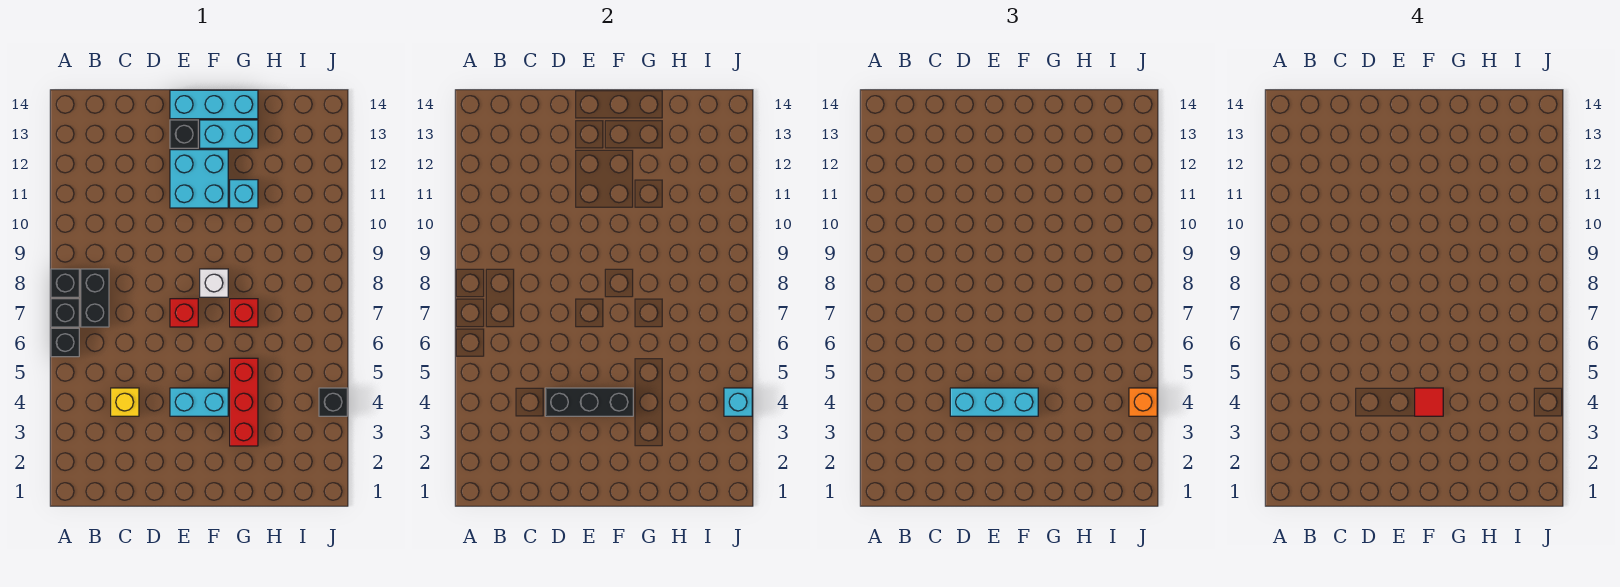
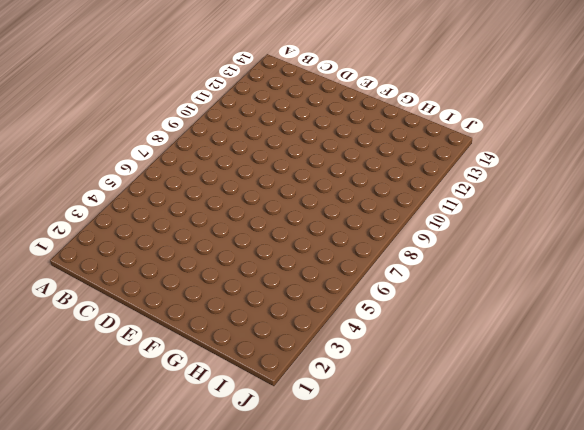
none -> black brick A6 level 1
none -> black brick A7 level 1
none -> black brick A8 level 1

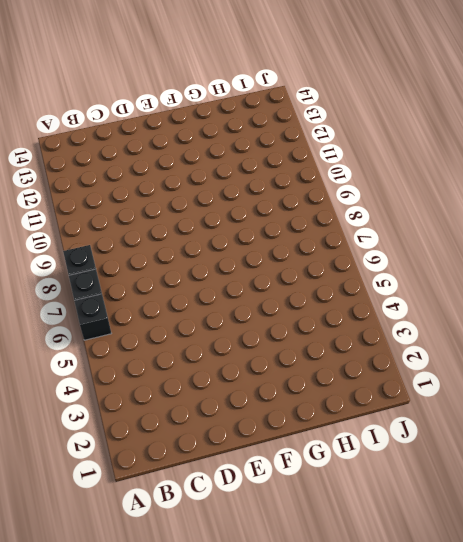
none -> black brick B7:B8 level 1
none -> yellow brick C4 level 1
none -> cyan brick E4:F4 level 1

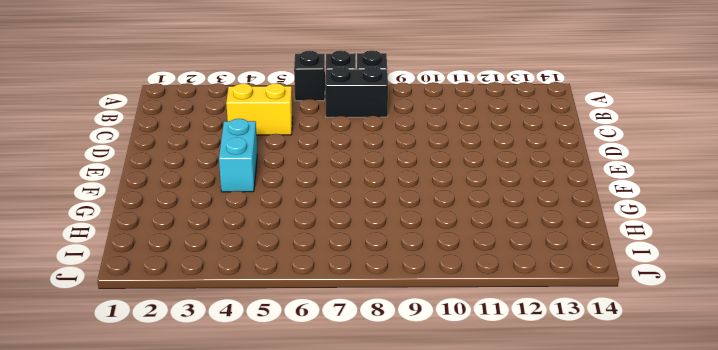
yellow brick C4:C5 level 1 -> yellow brick C4 level 1
none -> red brick E7 level 1
none -> cyan brick E11:F12 level 1
none -> black brick E13 level 1

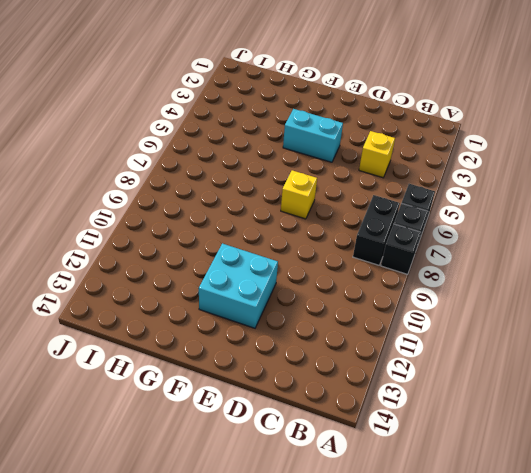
yellow brick E7 level 1 -> red brick E7 level 1
none -> black brick E13 level 1
none -> cyan brick E14:G14 level 1
none -> white brick F8 level 1

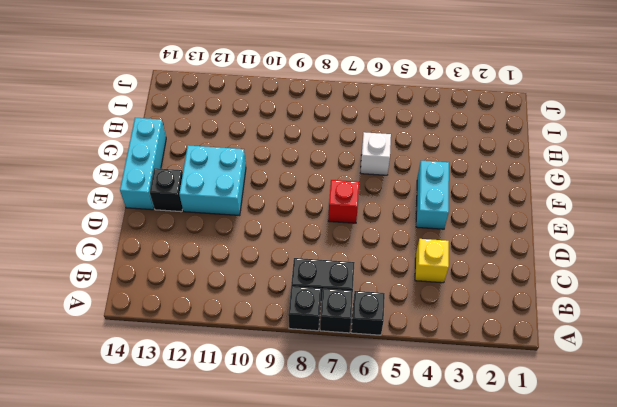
white brick G6 level 1 -> white brick F8 level 1
none -> cyan brick F13:G13 level 1
none -> red brick G3:G5 level 1
none -> red brick G7 level 1

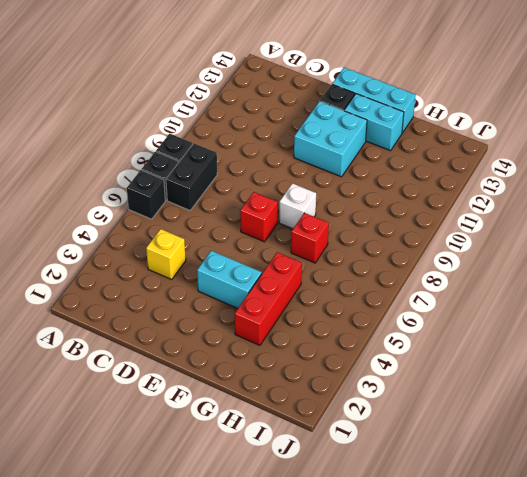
none -> cyan brick G11 level 1
none -> black brick J4 level 1
none -> black brick D4:F4 level 2

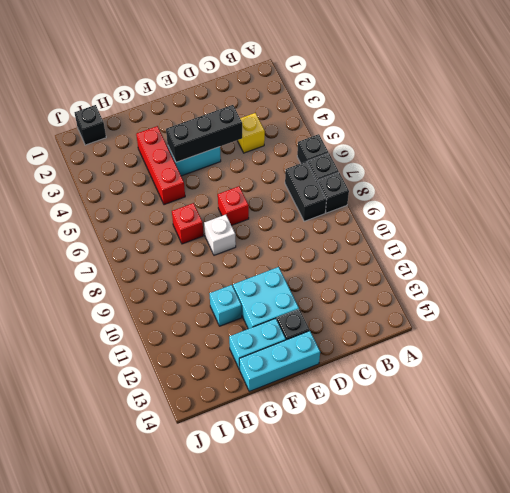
black brick I1 level 1 -> black brick J4 level 1
none -> cyan brick J4 level 2
none -> cyan brick D4:F4 level 3
none -> orange brick J4 level 3

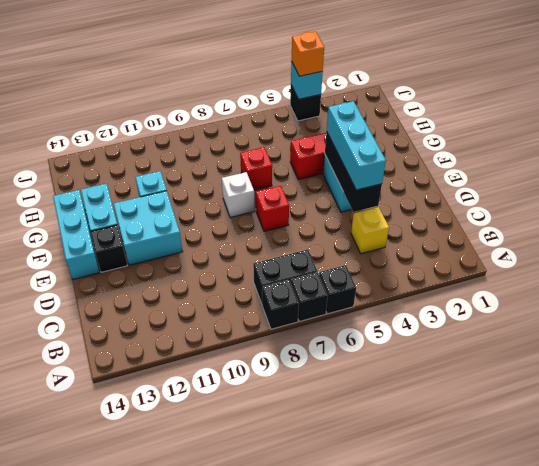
none -> red tile F4 level 4

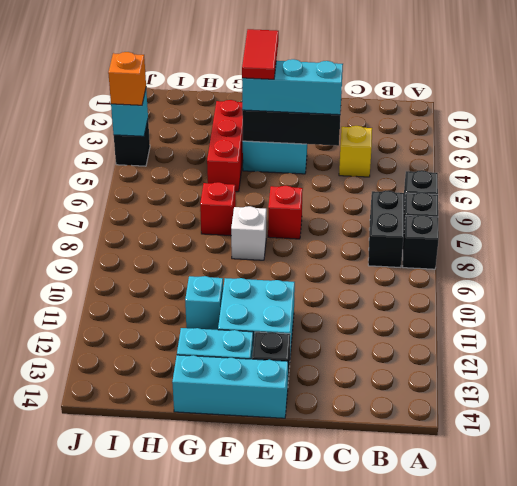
red tile F3:F4 level 4 -> red tile F4 level 4

